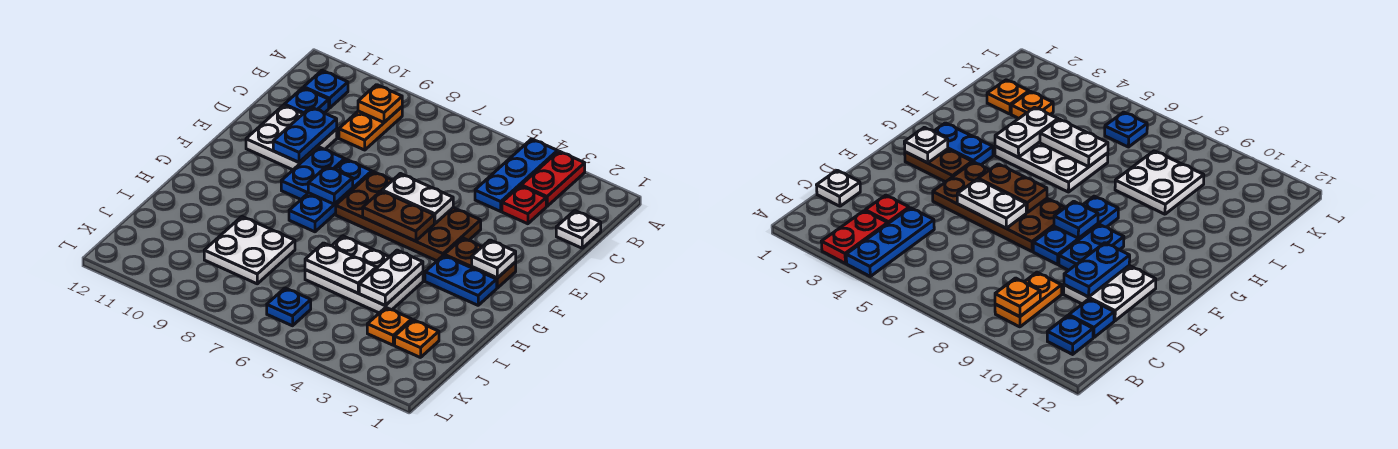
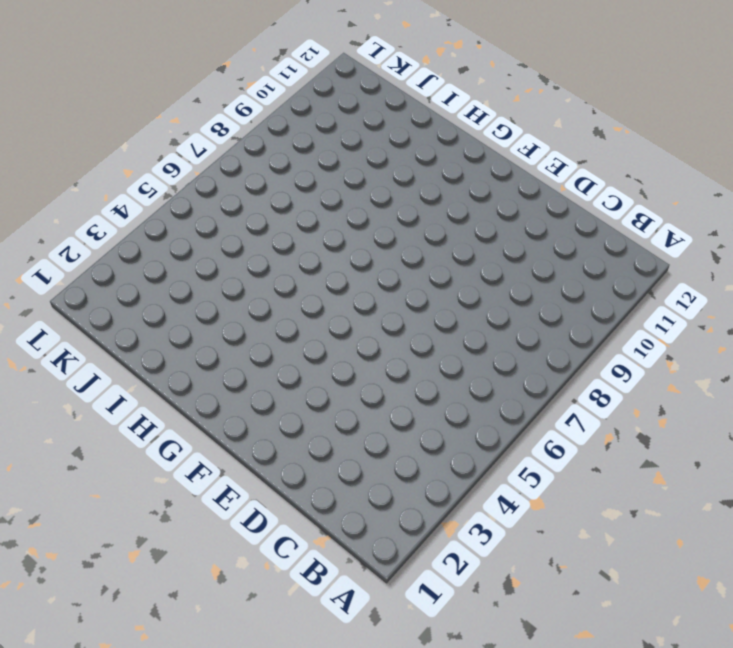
none -> red plate A3:B3 level 1
none -> blue plate A4:C4 level 1
none -> orange plate B9:C9 level 1

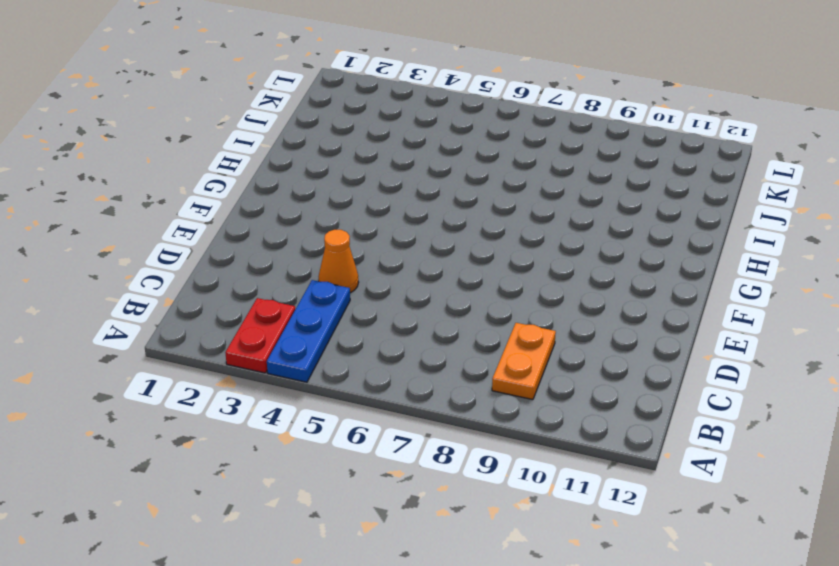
orange cone D4 level 1 -> none
none -> blue plate B11 level 1
none -> white plate C1 level 1
none -> red plate C3 level 1

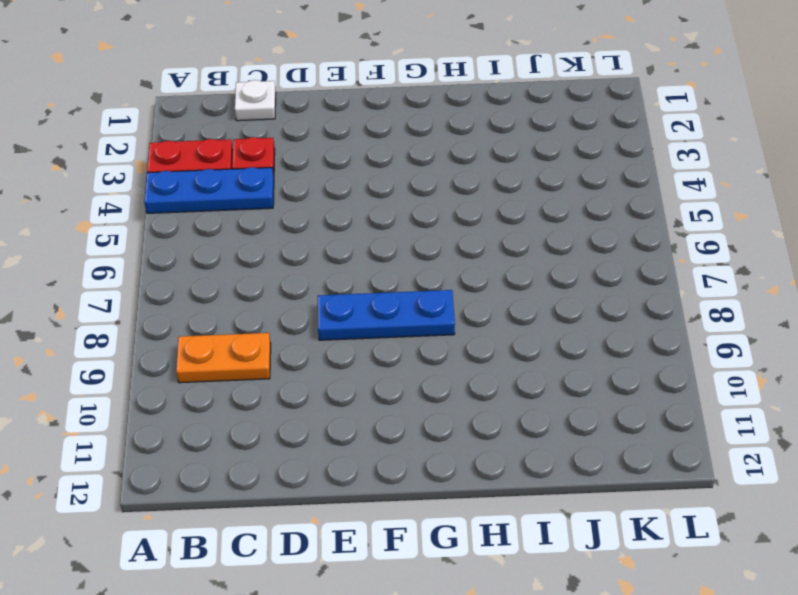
none -> blue plate B11 level 1
none -> blue plate C11 level 1
none -> white plate D10:E11 level 1

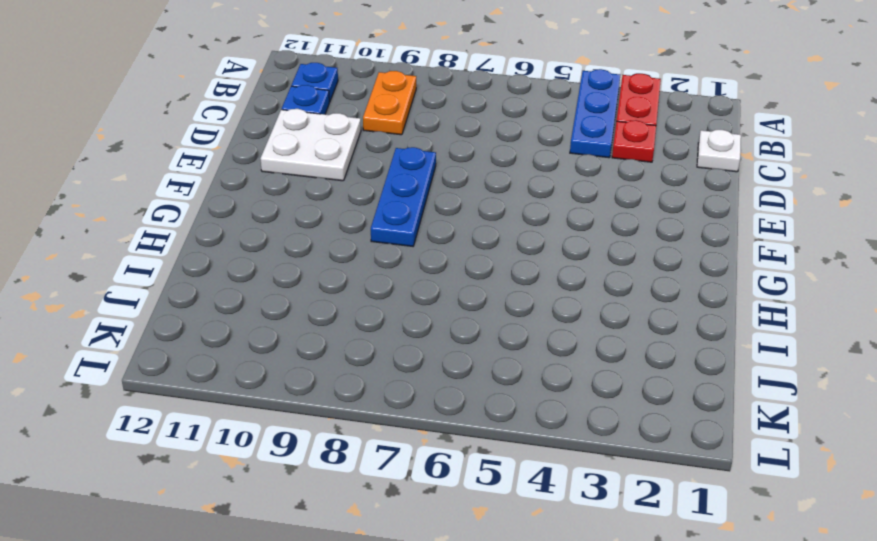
none -> brown plate E4:F7 level 1
none -> blue plate E9:F9 level 1
none -> brown plate F2:F3 level 1

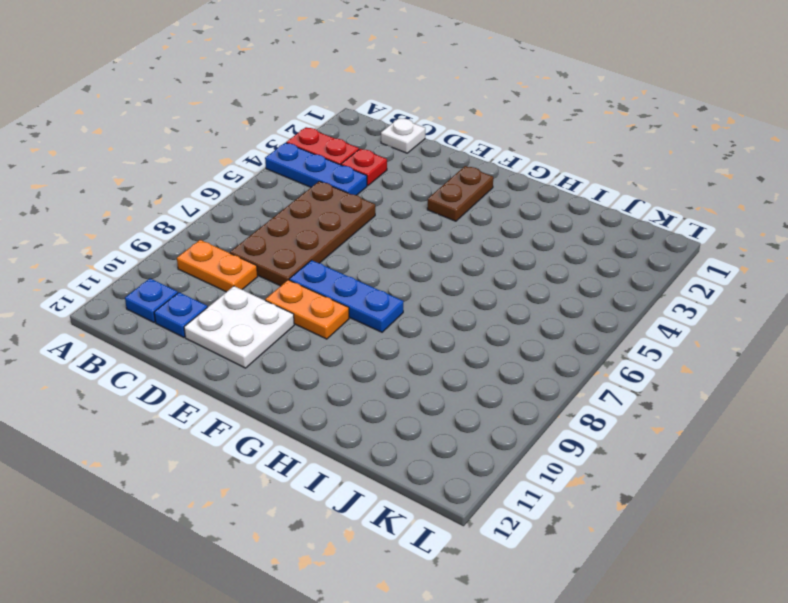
brown plate C5:D8 level 1 -> brown plate E4:F7 level 1
orange plate E9:F9 level 1 -> blue plate E9:F9 level 1
none -> blue plate G2:G3 level 1
none -> white plate H4:I6 level 1
none -> white plate I8:J9 level 1

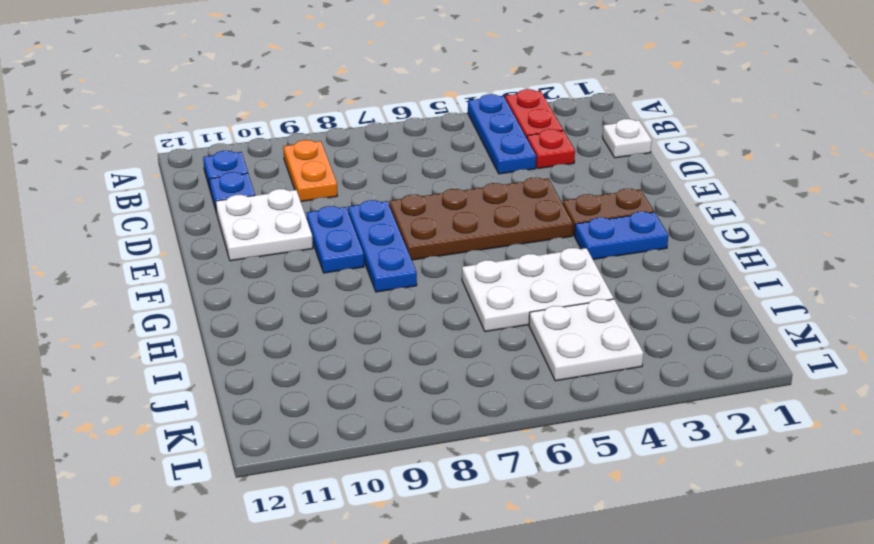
white plate J4:K5 level 1 -> white plate I8:J9 level 1
none -> orange plate J2 level 1
none -> orange plate J3 level 1
none -> blue plate K6 level 1

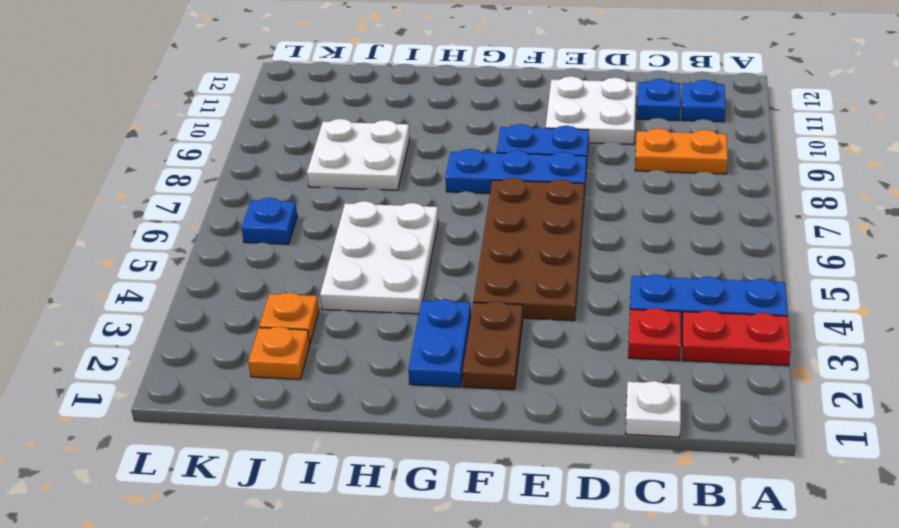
none -> orange plate B9 level 2
none -> blue plate D10:E10 level 2
none -> white plate E5:E6 level 2

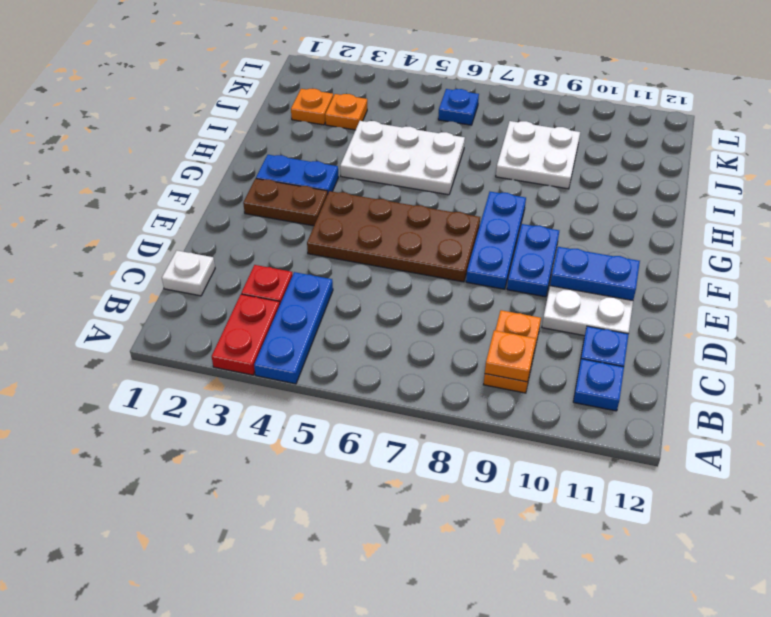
blue plate E10:E11 level 2 -> blue plate D10:E10 level 2
none -> white plate E5:E6 level 2
none -> white plate F2 level 2
none -> brown plate F5:F6 level 2

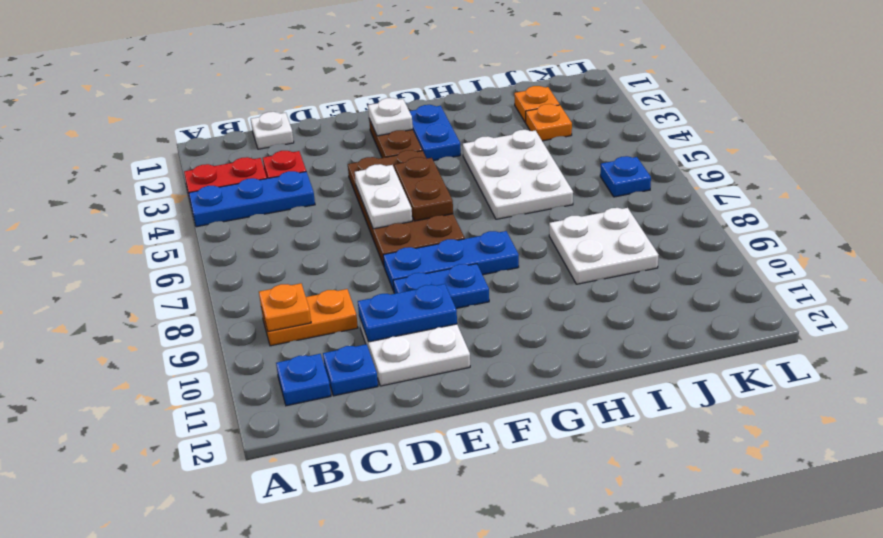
none -> blue plate F8 level 2
none -> white plate H4:I4 level 2
none -> white plate I5:I6 level 2

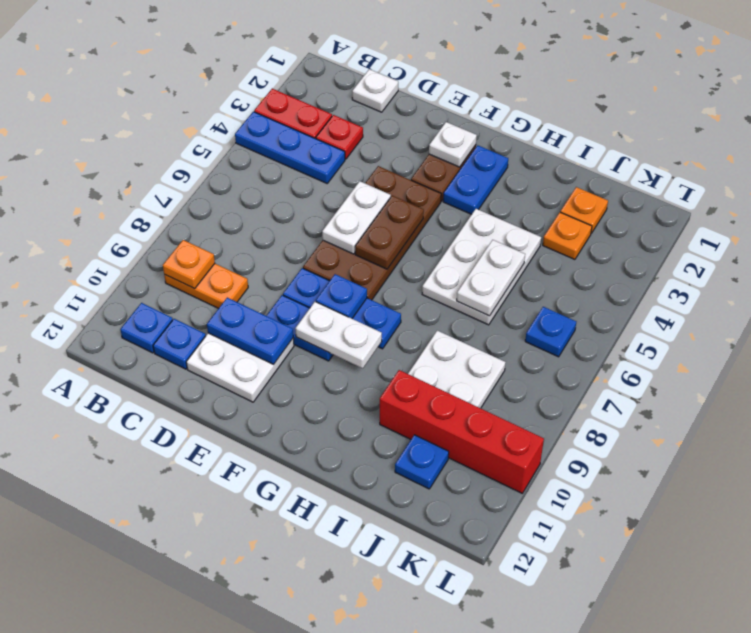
white plate F9:G9 level 2 -> white plate H4:I4 level 2
red brick I10:L10 level 1 -> none
blue plate J11 level 1 -> none

